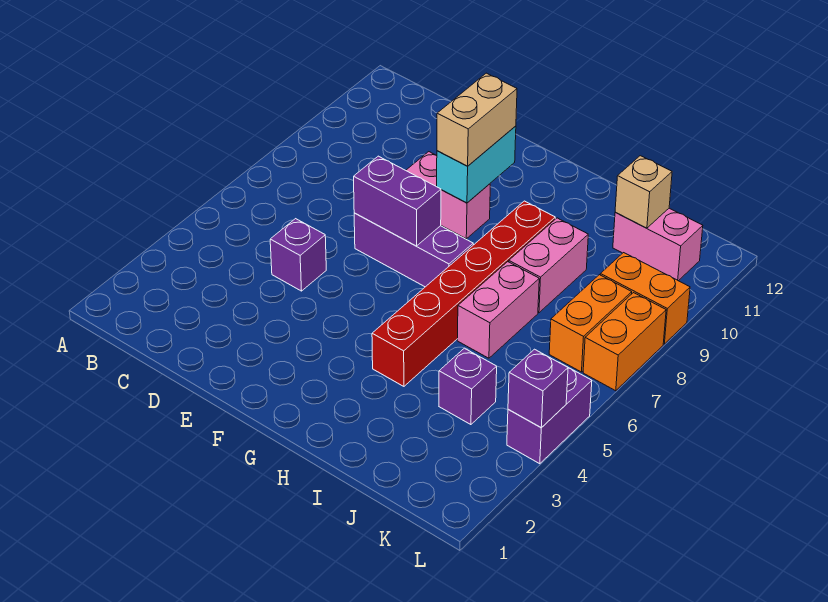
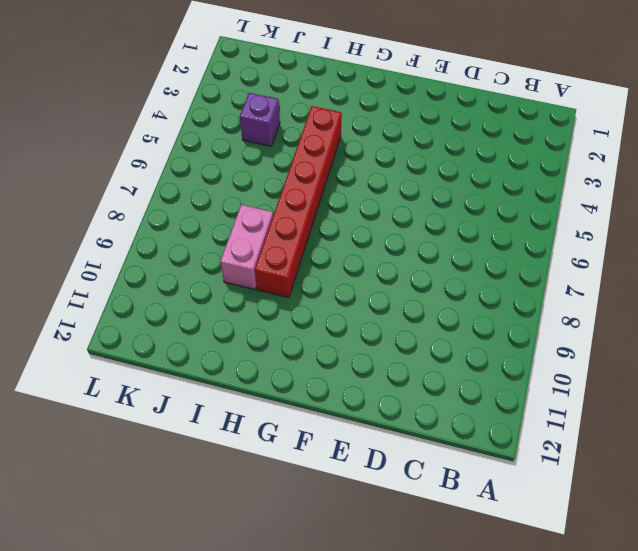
none -> purple brick D5 level 1
none -> purple brick E7:G7 level 1
none -> pink brick E9:F9 level 1

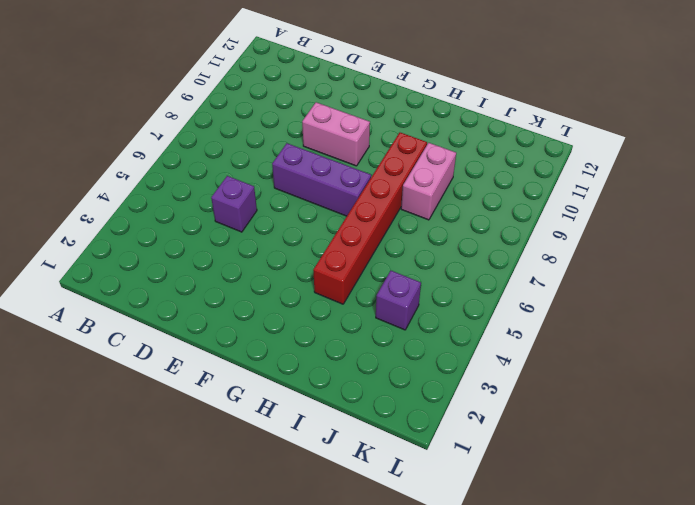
none -> pink brick I6:I7 level 1
none -> pink brick J11:K11 level 1
none -> orange brick K7:K8 level 1

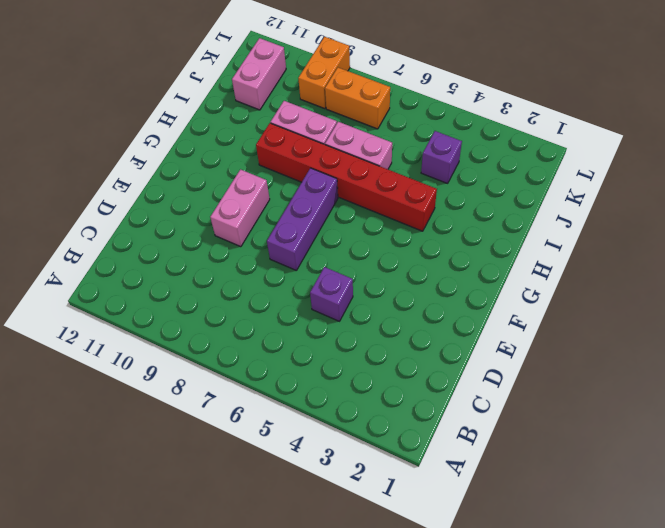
none -> purple brick L4:L5 level 1
none -> orange brick L7:L8 level 1
none -> purple brick E7:F7 level 2

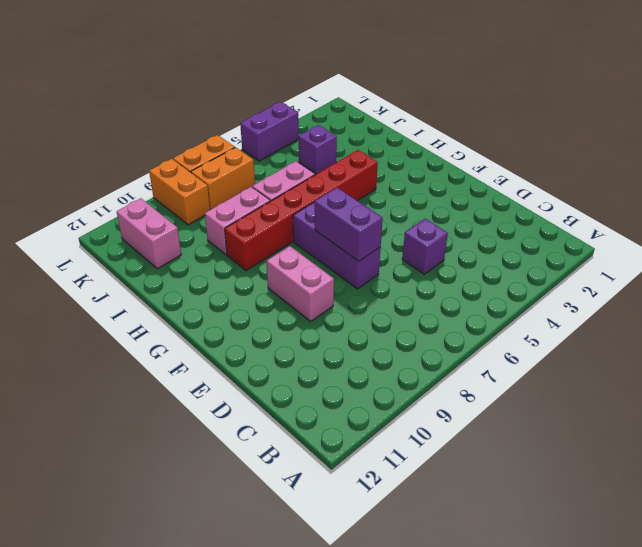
none -> cyan brick F9:F10 level 2
none -> tan brick J11 level 2
none -> purple brick L4 level 2

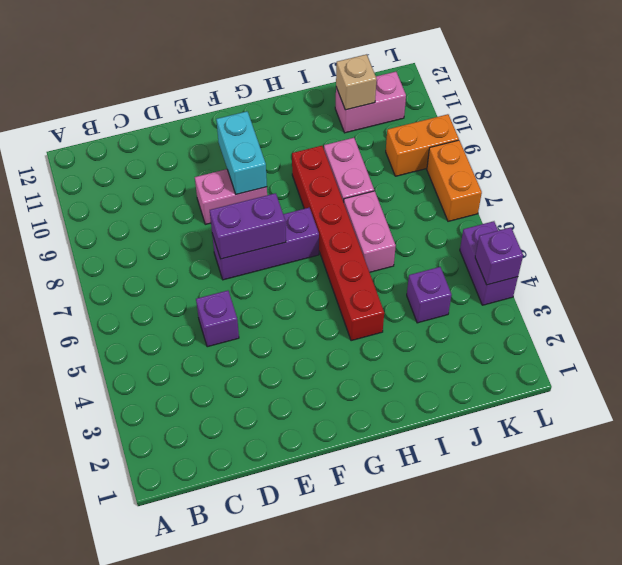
none -> orange brick K7:K8 level 1
none -> tan brick F9:F10 level 3

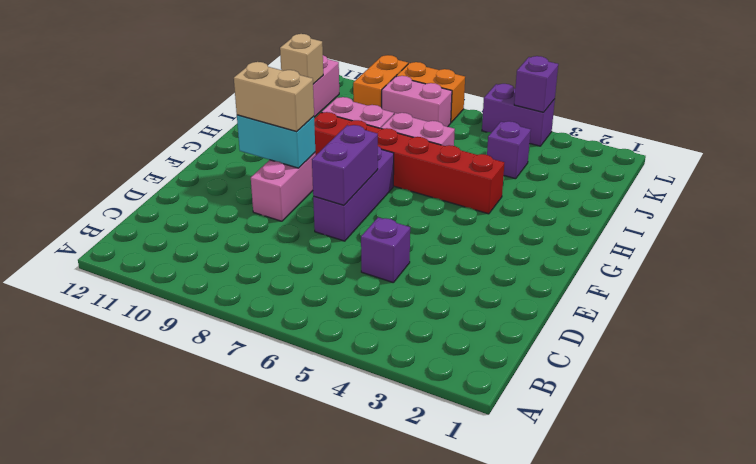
pink brick K7:K8 level 1 -> orange brick K7:K8 level 1

